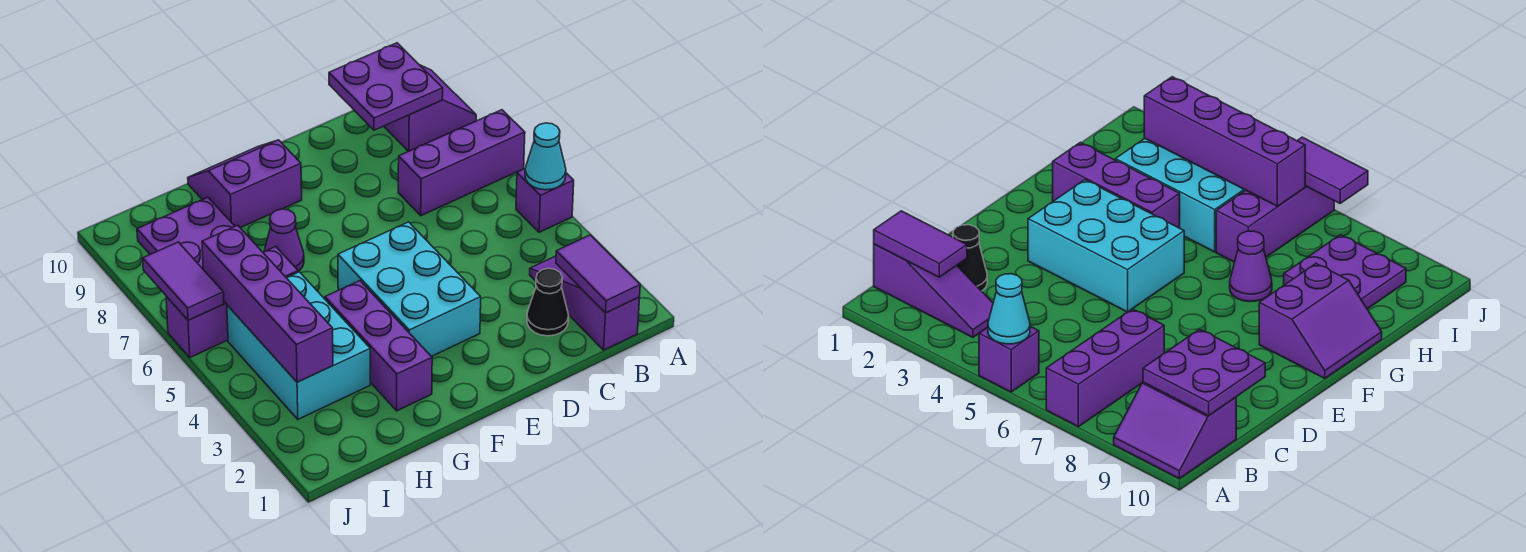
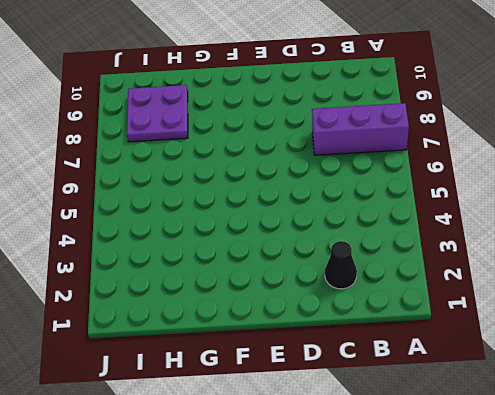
none -> purple brick A5 level 1
none -> purple slope A9:B10 level 1 top B
none -> purple slope B1:B3 level 1 top 1

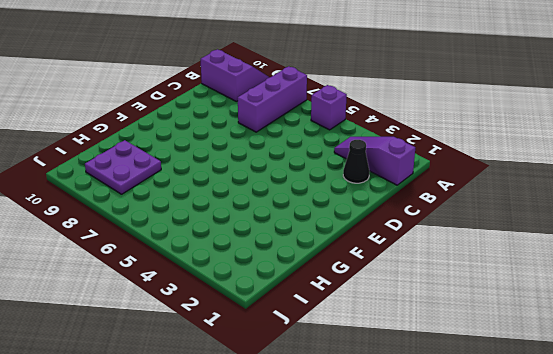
none -> cyan brick E3:F5 level 1
none -> purple slope F9:G10 level 1 top 9
none -> purple brick G2:G4 level 1

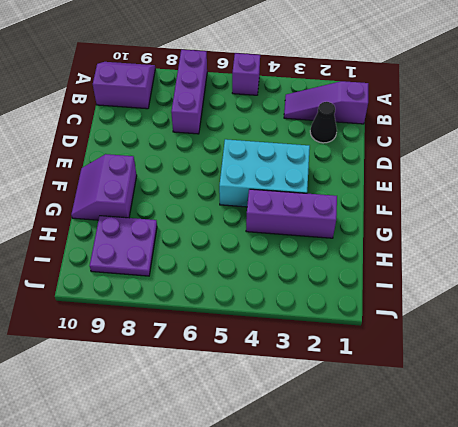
none -> purple cone G7 level 1
none -> cyan brick H3:I5 level 1
none -> purple brick H6:J6 level 1

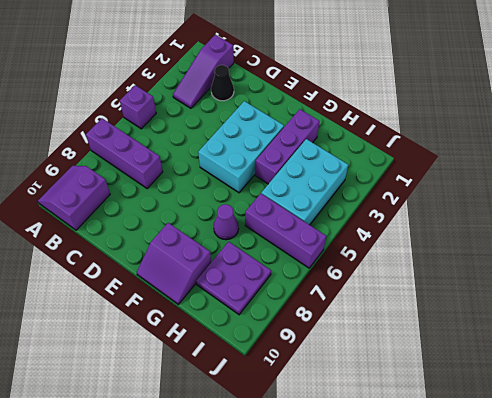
none -> cyan cone A5 level 2
none -> purple tile B1:B2 level 2
none -> purple plate B9:C10 level 2

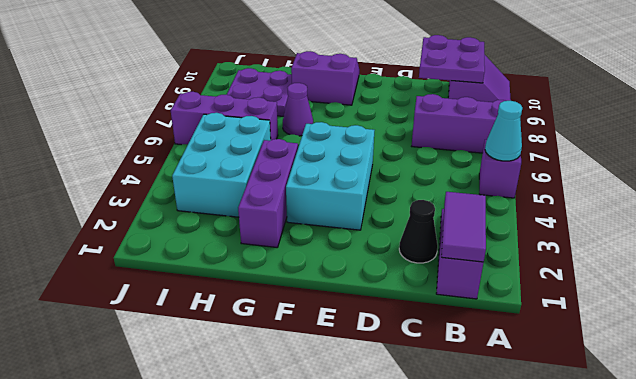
none -> purple brick I3:I6 level 2
none -> purple tile J6:J7 level 2

